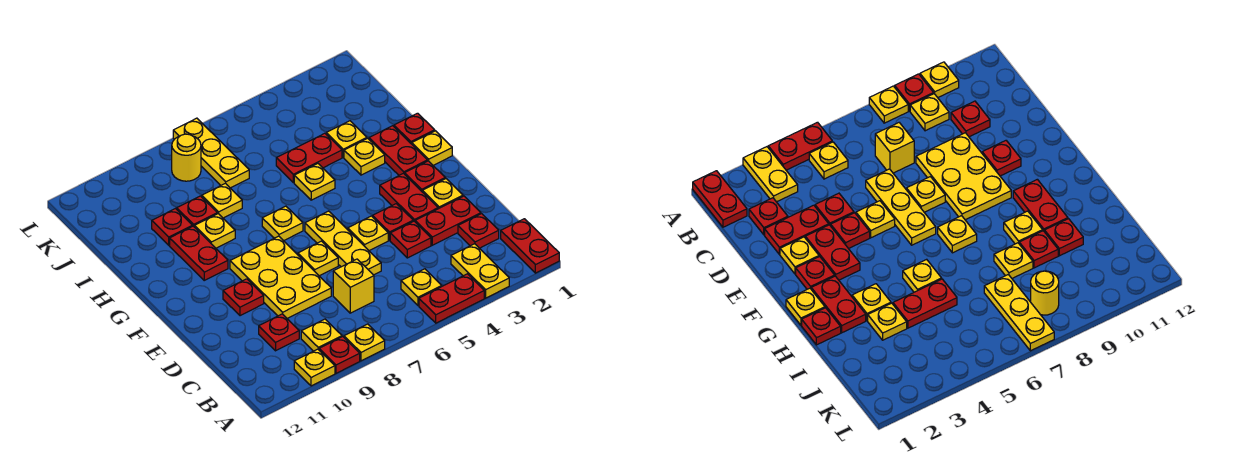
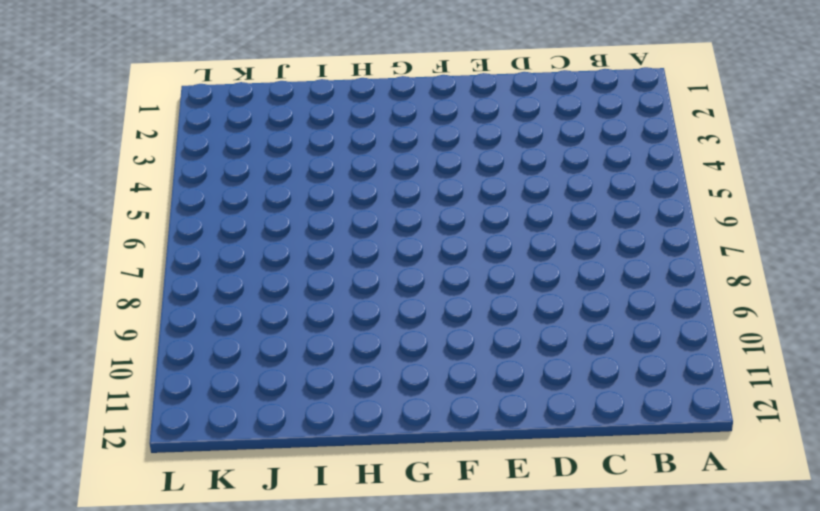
none -> red plate A1:B1 level 1
none -> yellow plate A3:B3 level 1
none -> red plate A4:A5 level 1
none -> yellow plate A8 level 1

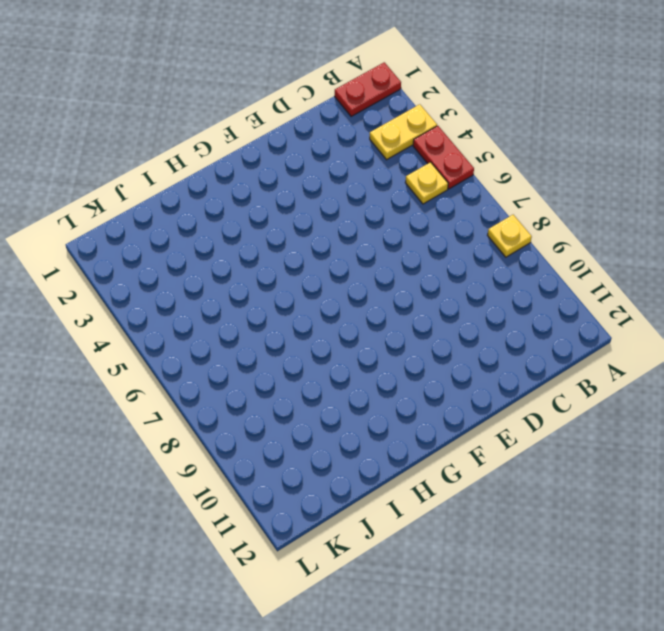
none -> red plate A9 level 1
none -> yellow plate A10 level 1
none -> yellow plate B9 level 1
none -> red plate C2 level 1

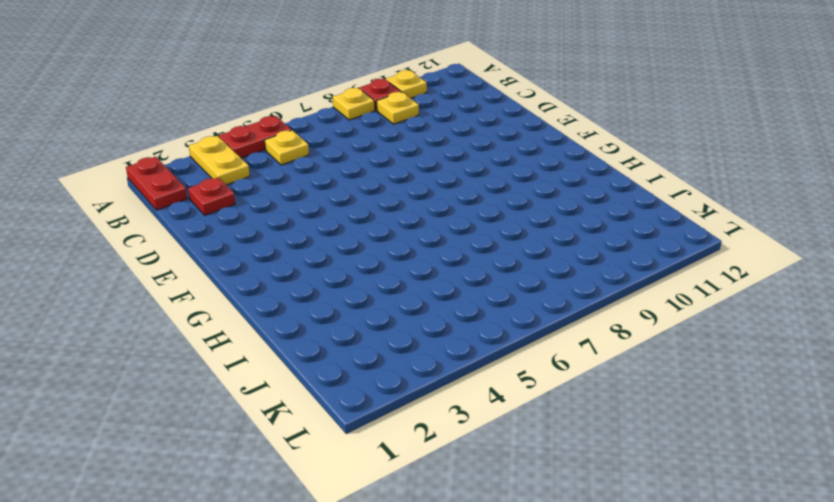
none -> yellow brick C7 level 1
none -> red plate C10 level 1
none -> red plate D2:D3 level 1
none -> red plate D4 level 1

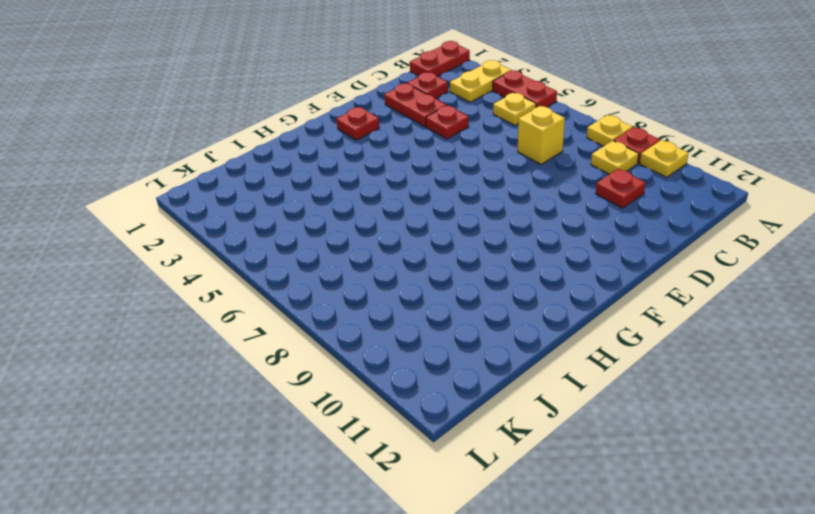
none -> yellow plate D6:F6 level 1
none -> yellow plate D8:F9 level 1
none -> yellow plate E2 level 1
none -> red plate E3:F3 level 1

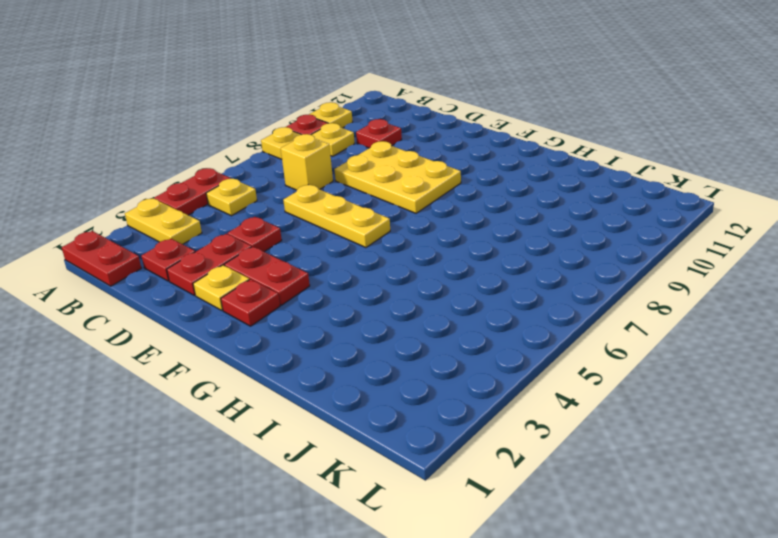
none -> red plate E4 level 1
none -> yellow plate E5 level 1
none -> yellow plate E7 level 1
none -> red plate E10 level 1

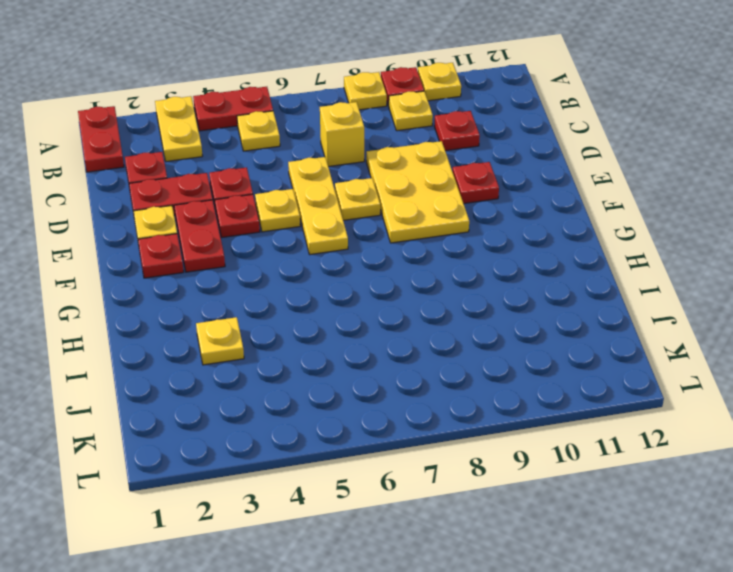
none -> yellow plate G1 level 1
none -> red plate G2:H2 level 1
none -> yellow plate G7 level 1
none -> red plate G10:H10 level 1

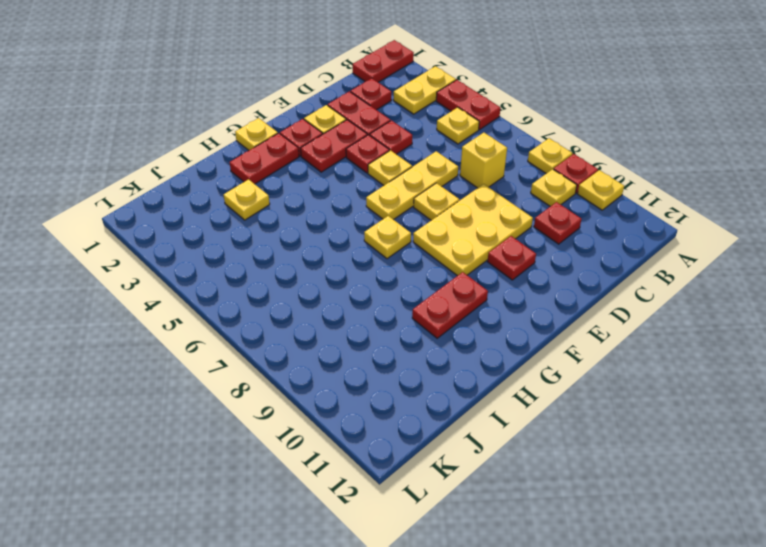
none -> red plate H1 level 1
none -> yellow plate H3 level 1
none -> yellow plate H5 level 1
none -> yellow plate H9 level 1

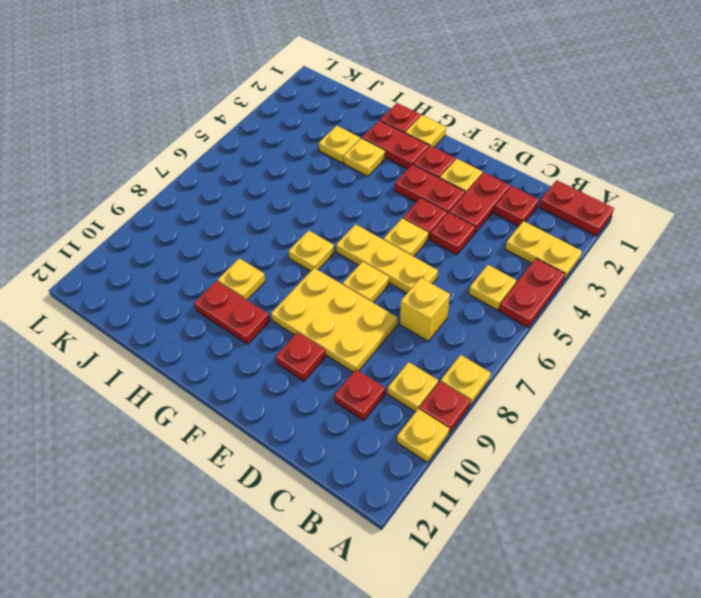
none -> yellow plate H5 level 1
none -> red plate I4:I5 level 1
none -> yellow plate I8 level 1
none -> red plate I9 level 1

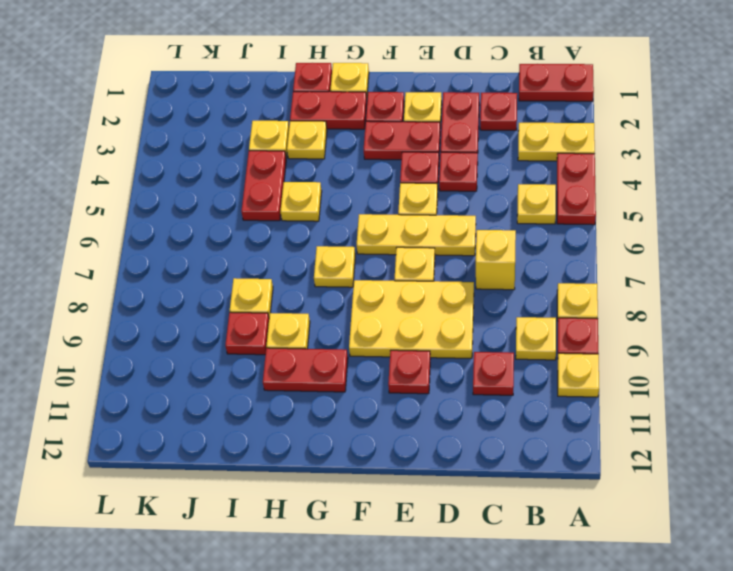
none -> red plate I10 level 1
none -> yellow plate J7:L7 level 1
none -> yellow round brick K8 level 1

